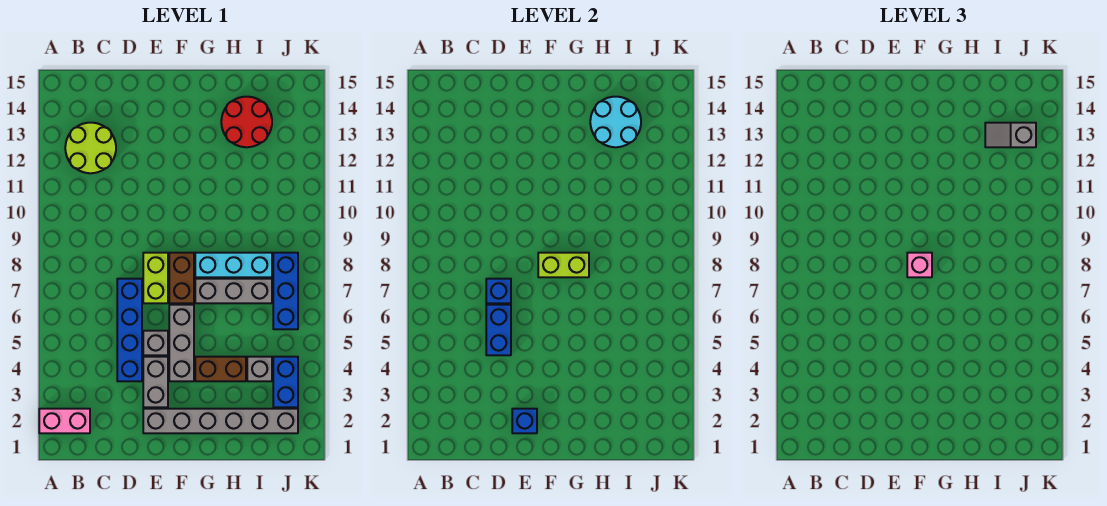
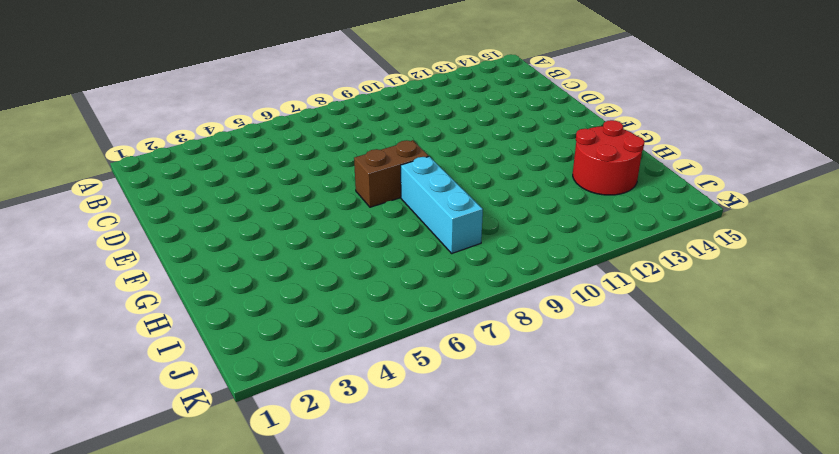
none -> pink brick A2:B2 level 1
none -> lime round brick B12:C13 level 1
none -> blue brick D4:D7 level 1

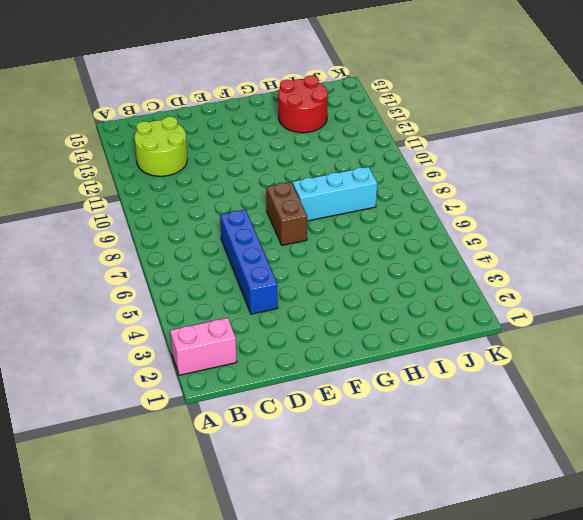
none -> grey brick E2:J2 level 1
none -> grey brick E3:E4 level 1
none -> grey brick E5 level 1

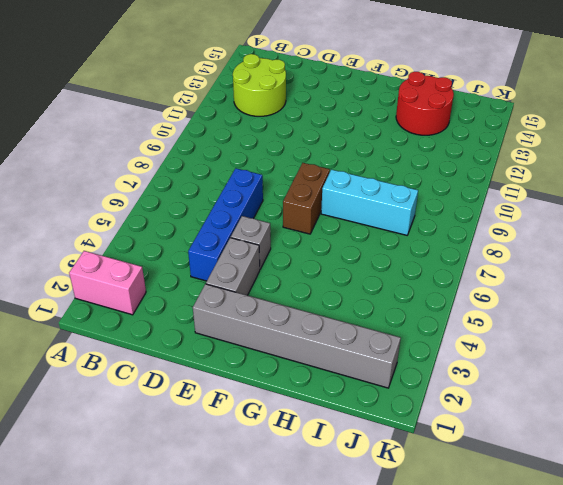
none -> lime brick E7:E8 level 1
none -> grey brick F4:F6 level 1
none -> brown brick G4:H4 level 1

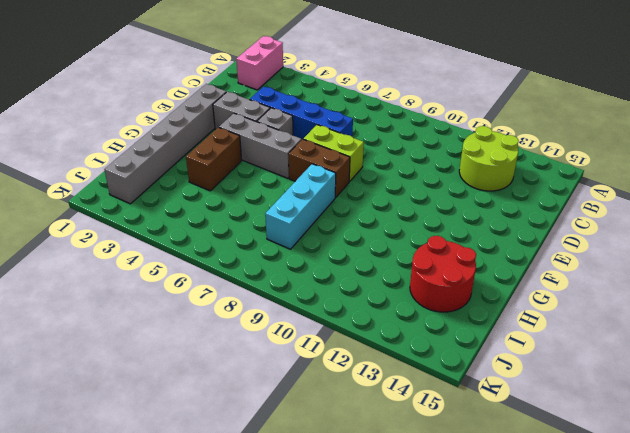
none -> grey brick G7:I7 level 1
none -> grey brick I4 level 1
none -> blue brick J3:J4 level 1

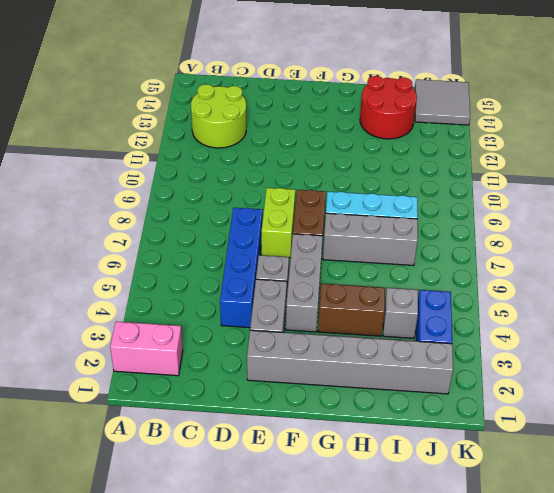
grey tile J14:K15 level 1 -> none
none -> blue brick J6:J8 level 1
none -> blue brick D5:D6 level 2
none -> blue brick D7 level 2

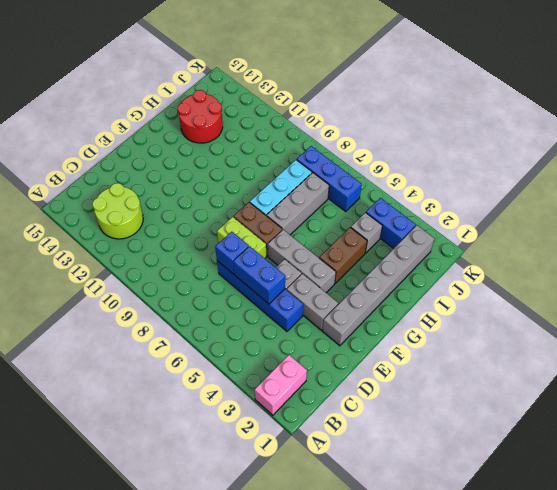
none -> blue brick E2 level 2
none -> lime brick F8:G8 level 2
none -> cyan round brick H13:I14 level 2

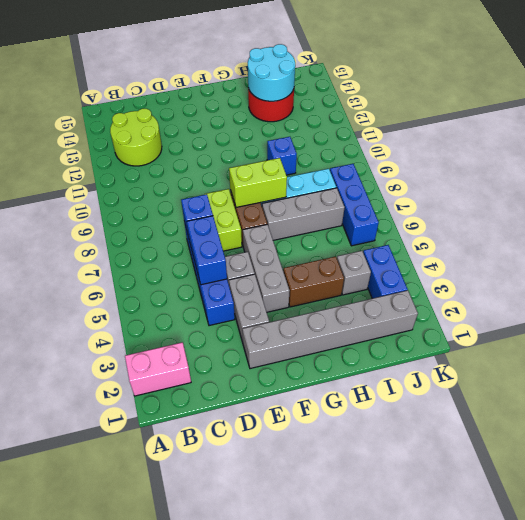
blue brick H10 level 1 -> blue brick E2 level 2
none -> pink brick F8 level 3
none -> grey slope I13:J13 level 3 top J

